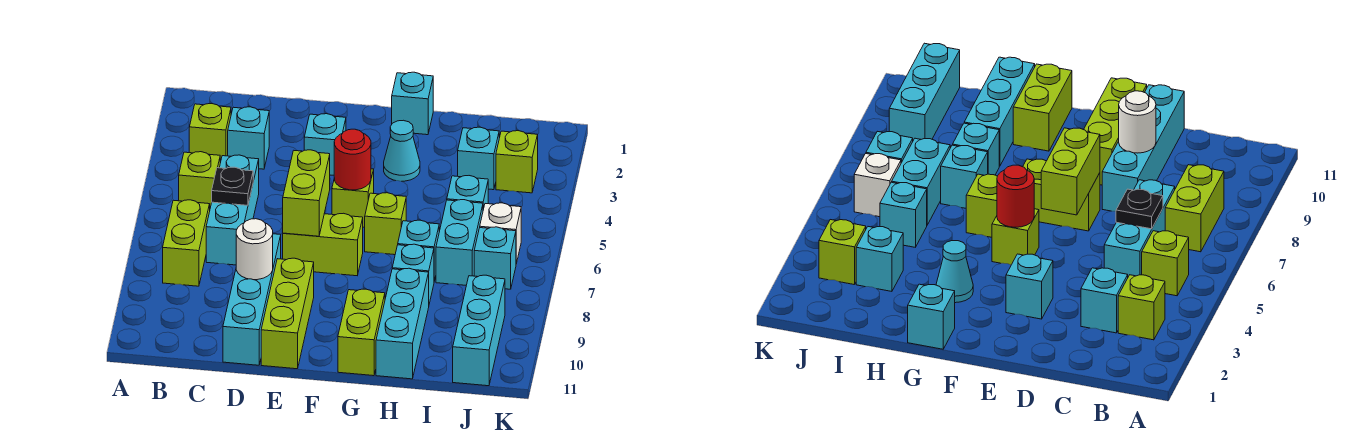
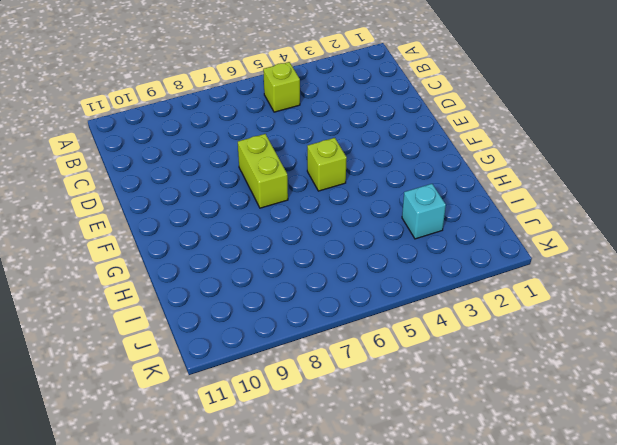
none -> lime brick B3 level 1
none -> lime brick B7:B8 level 1
none -> cyan brick C3 level 1

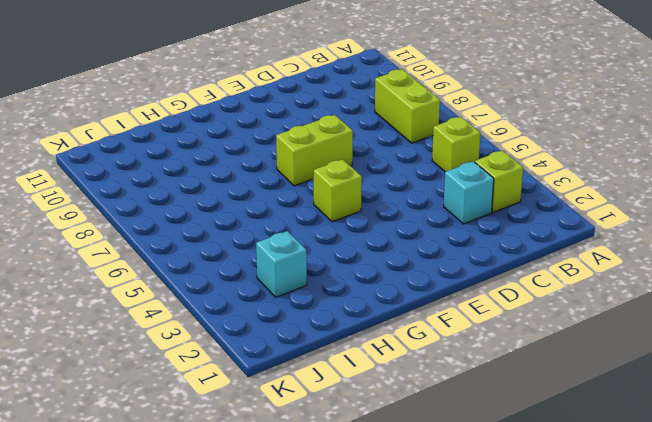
none -> cyan brick C5:C7 level 1
none -> cyan brick D8:D11 level 1
none -> cyan brick E3 level 1

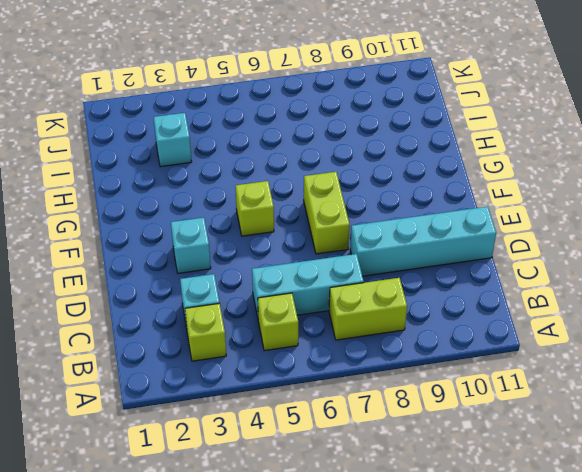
none -> lime brick E9:E11 level 1
none -> cyan brick G1 level 1
none -> cyan cone G3 level 1

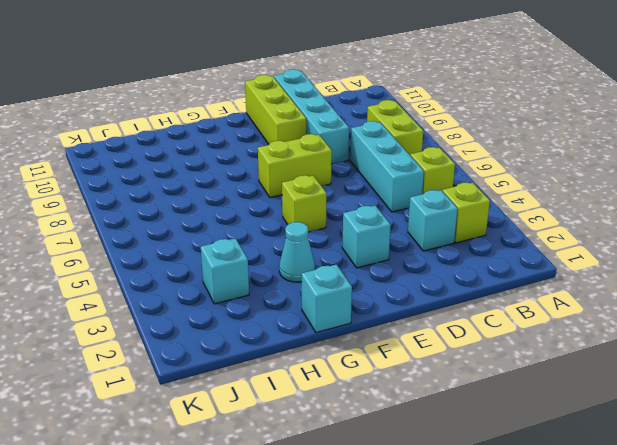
none -> lime brick G6 level 1
none -> lime brick G10:G11 level 1
none -> cyan brick H7 level 1

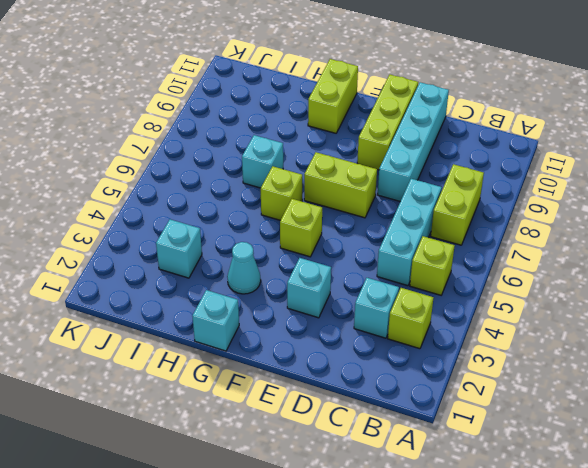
none -> cyan brick H8 level 1
none -> cyan brick H9:H11 level 1
none -> cyan brick I5 level 1

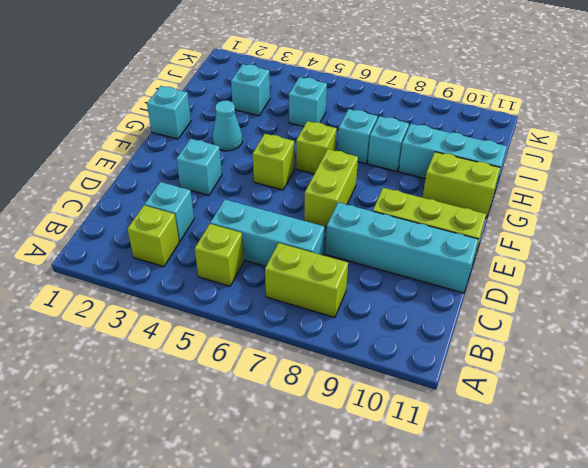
none -> cyan brick I6:I7 level 1
none -> lime brick J3 level 1
none -> white brick J6 level 1

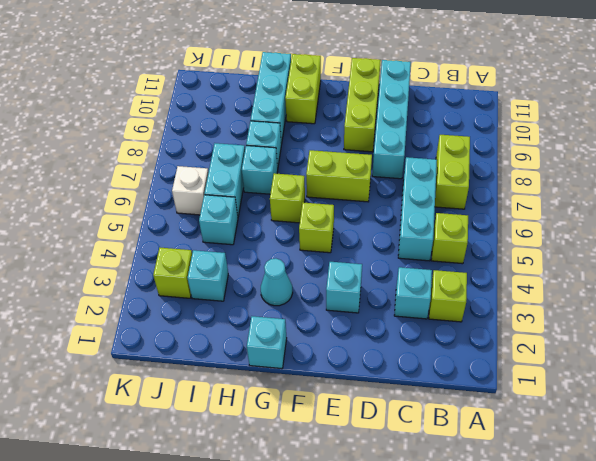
none -> cyan brick J7 level 1
none -> cyan brick J9:J11 level 1
none -> black plate C6 level 2

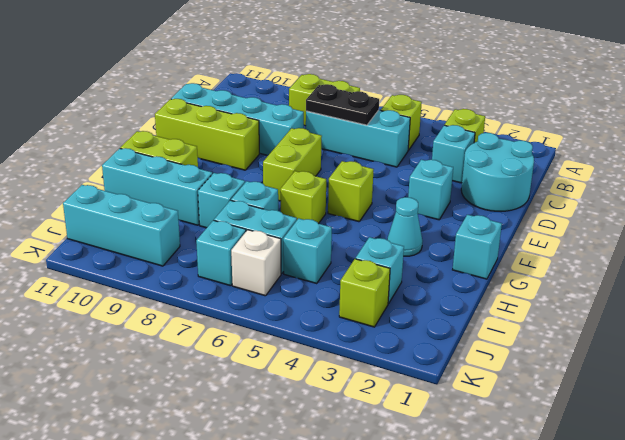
cyan round brick C1:D2 level 1 -> none
black plate C6:C7 level 2 -> black plate C6 level 2
none -> white round brick D9 level 2
none -> lime brick E6:E7 level 2
none -> red round brick F5 level 2

